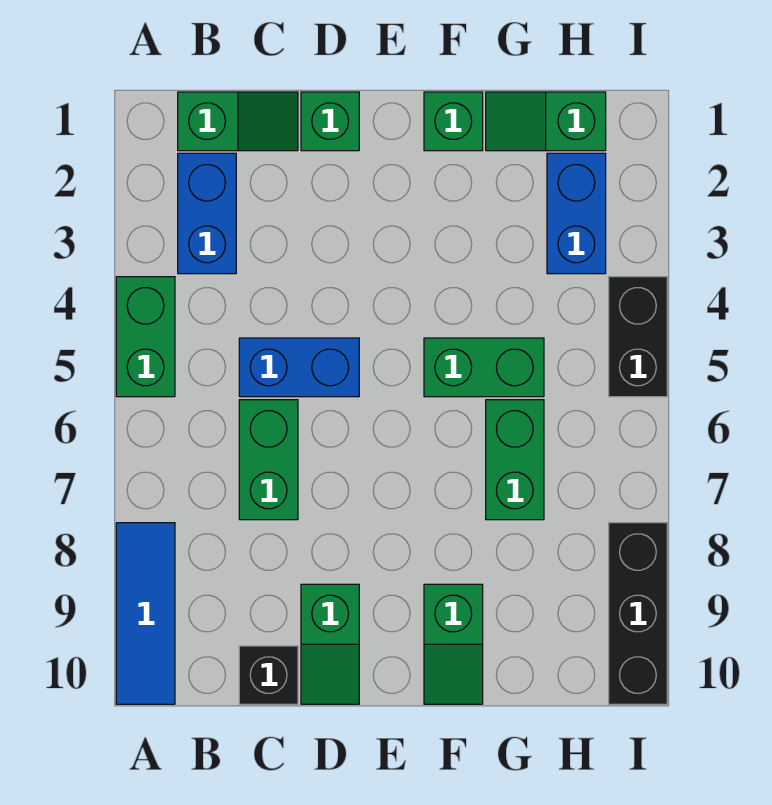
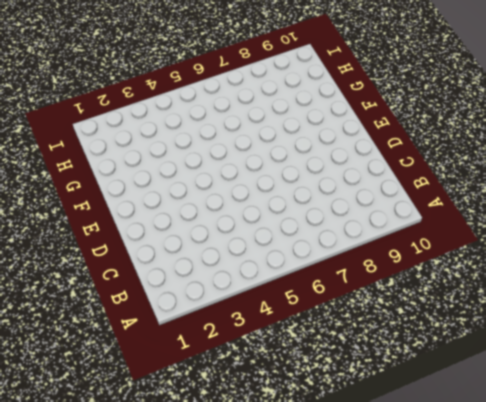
none -> green brick A4:A5 level 1
none -> blue tile A8:A10 level 1
none -> green slope B1:C1 level 1 top B

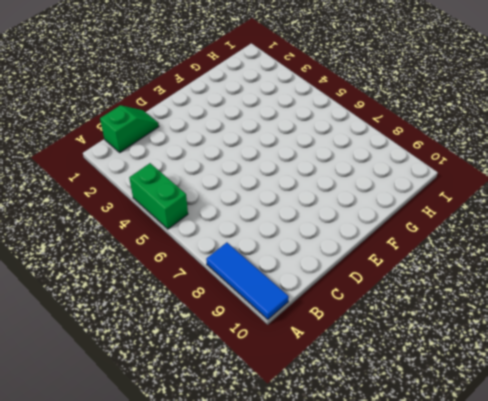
none -> blue brick B2:B3 level 1
none -> blue brick C5:D5 level 1
none -> green brick C6:C7 level 1

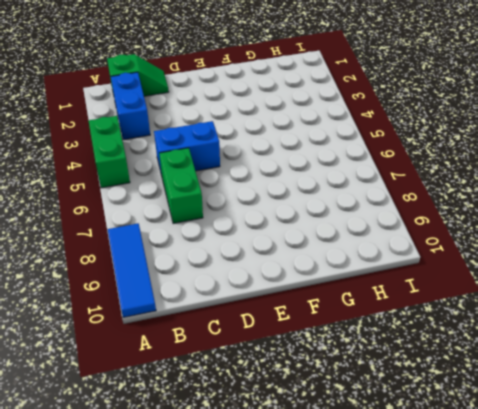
none -> black brick C10 level 1
none -> green brick D1 level 1
none -> green slope D9:D10 level 1 top 9

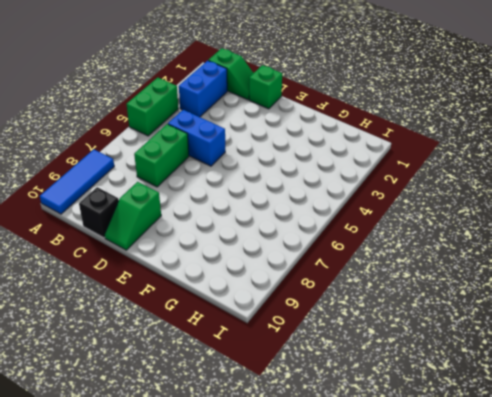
none -> green brick F1 level 1
none -> green brick F5:G5 level 1
none -> green slope F9:F10 level 1 top 9

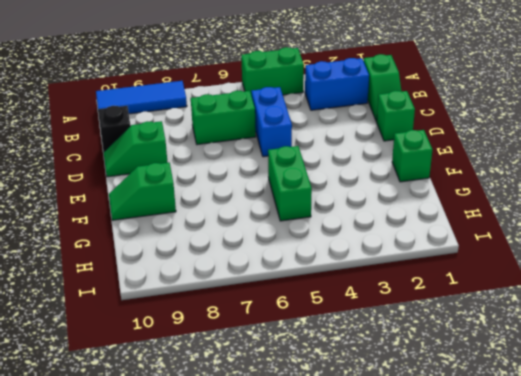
none -> green slope G1:H1 level 1 top H
none -> green brick G6:G7 level 1
none -> blue brick H2:H3 level 1

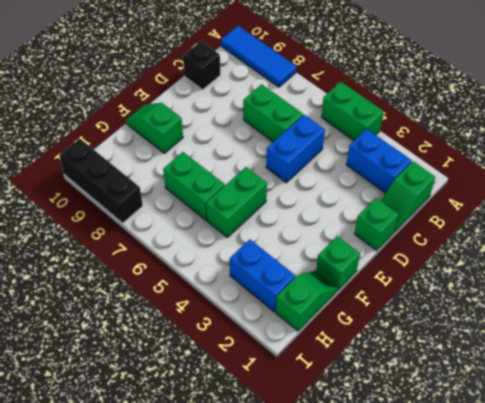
none -> green slope D9:D10 level 1 top 9
none -> black brick I4:I5 level 1

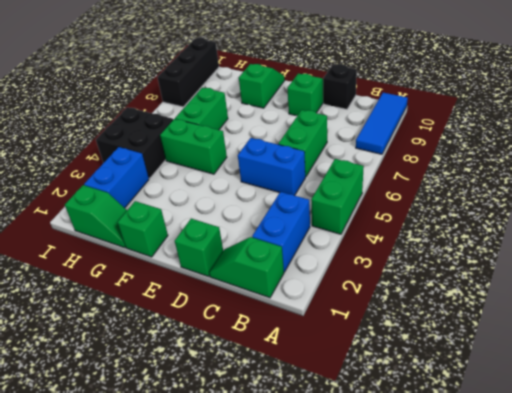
black brick H4:I5 level 1 -> black brick I4:I5 level 1

